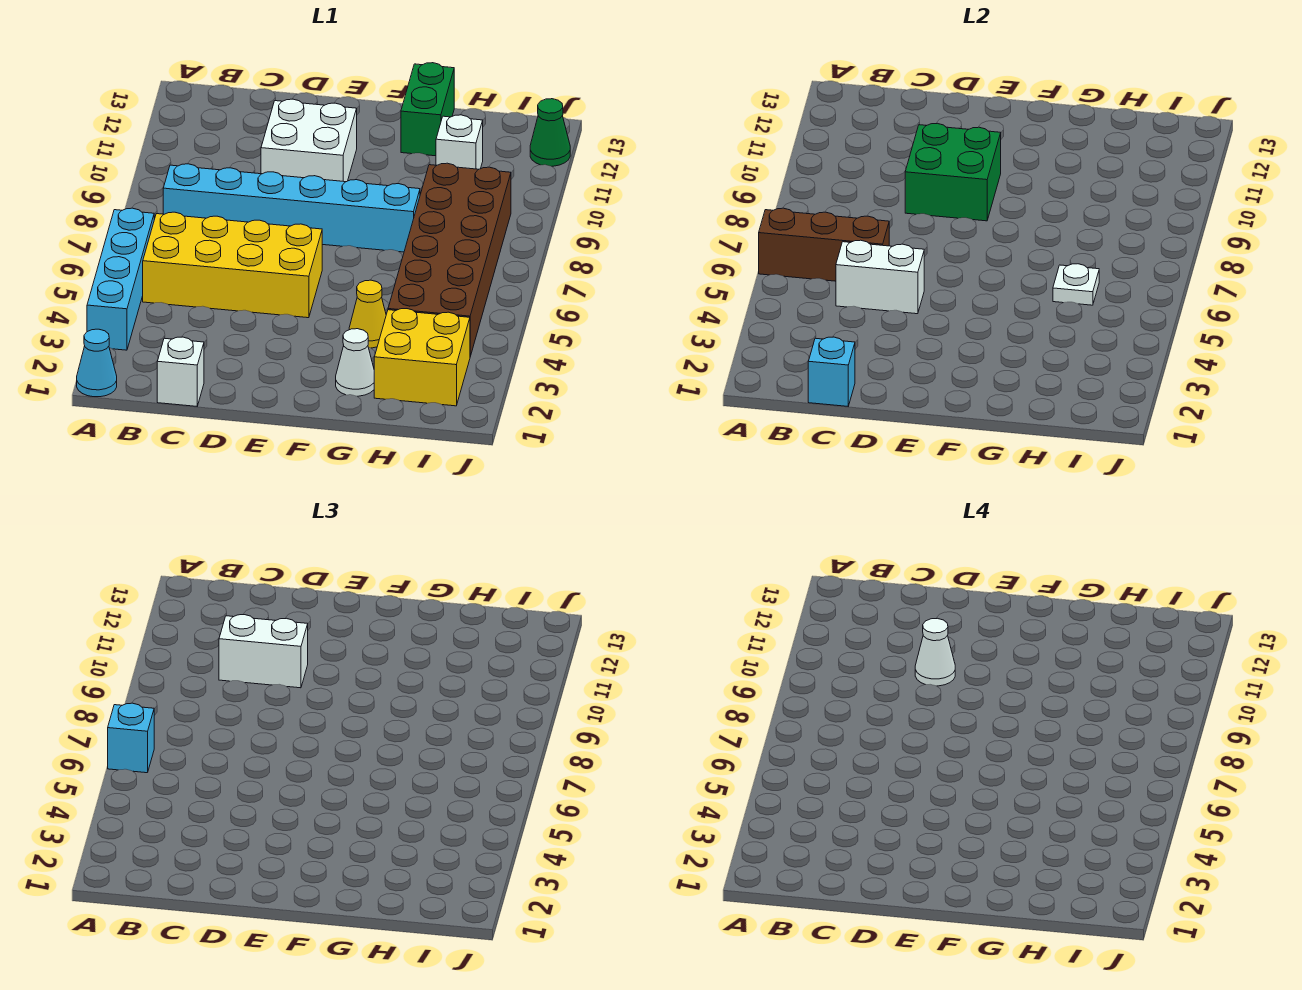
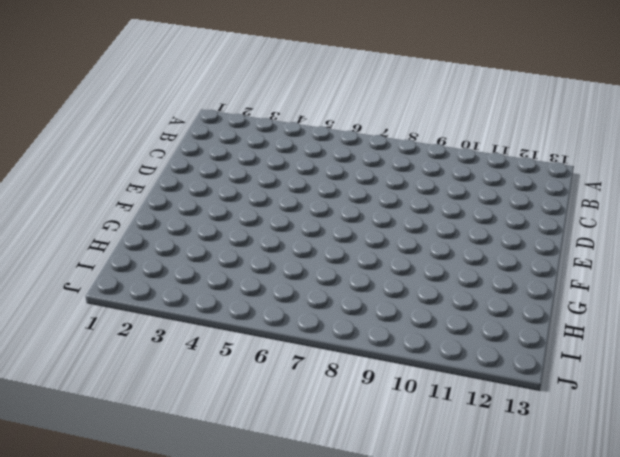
none -> cyan cone A1 level 1
none -> cyan brick A3:A6 level 1
none -> yellow brick B5:E6 level 1

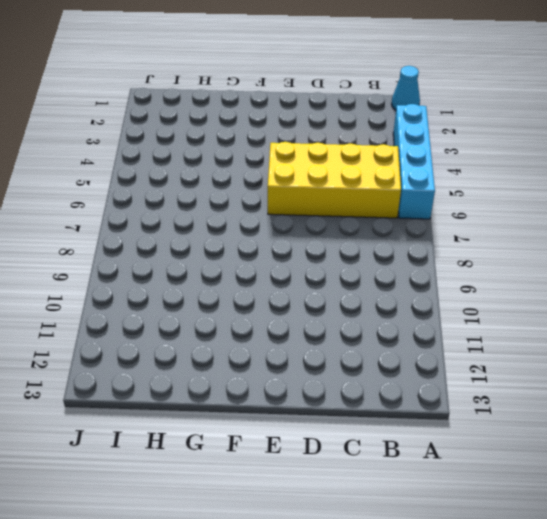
none -> cyan brick B8:G8 level 1
none -> white brick C1 level 1
none -> white brick D10:E11 level 1

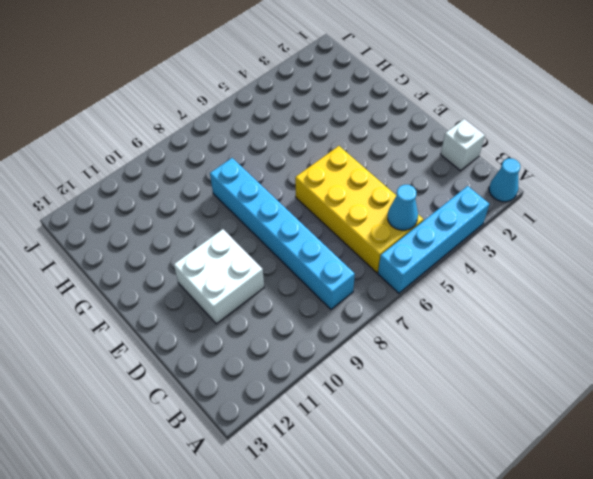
cyan cone B5 level 2 -> none
none -> white cone G2 level 1
none -> yellow cone G4 level 1
none -> green brick G12:G13 level 1

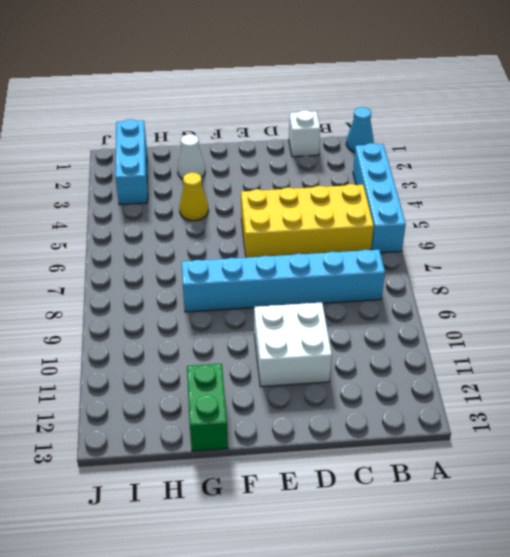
cyan brick I1:I3 level 1 -> yellow brick H2:I3 level 1
none -> brown brick H4:I9 level 1
none -> white brick H11 level 1
none -> green cone J12 level 1

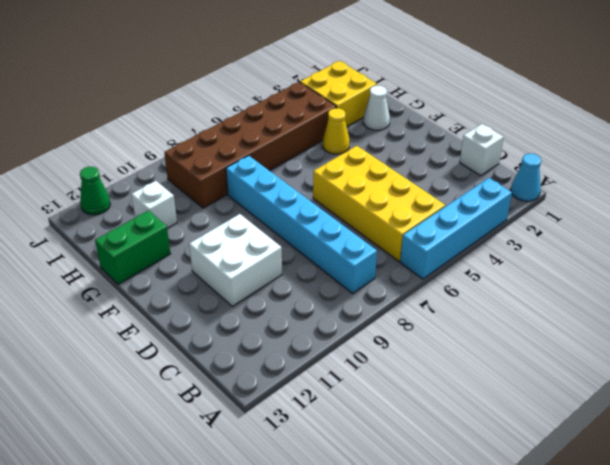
none -> brown brick A6:C6 level 2
none -> cyan brick C1 level 2
none -> white brick C5:D5 level 2

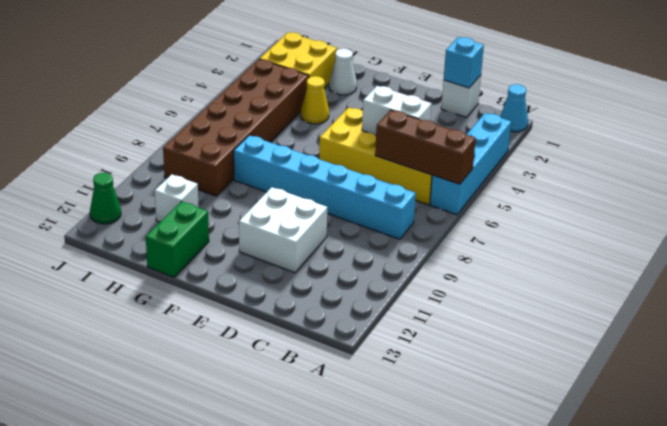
none -> green brick D9:E10 level 2
none -> white plate H6 level 2
none -> cyan brick A6 level 3

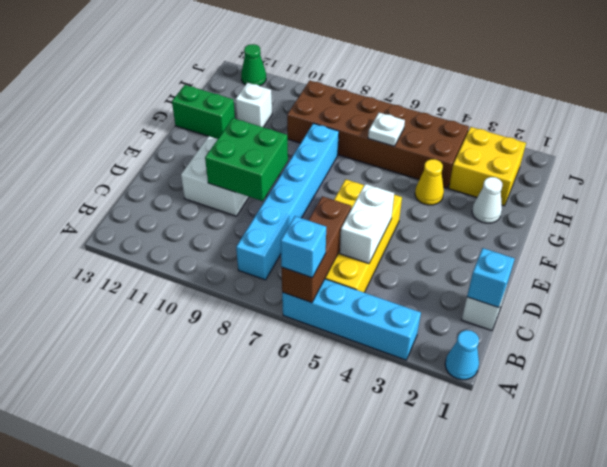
none -> white brick C10:D10 level 3
none -> white cone D10 level 4

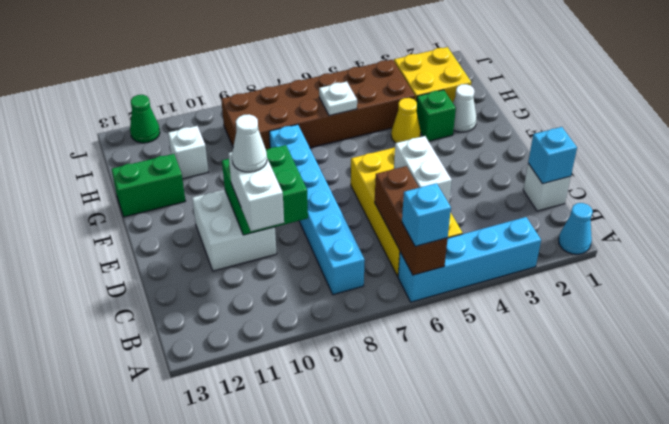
green brick G3 level 1 -> none

